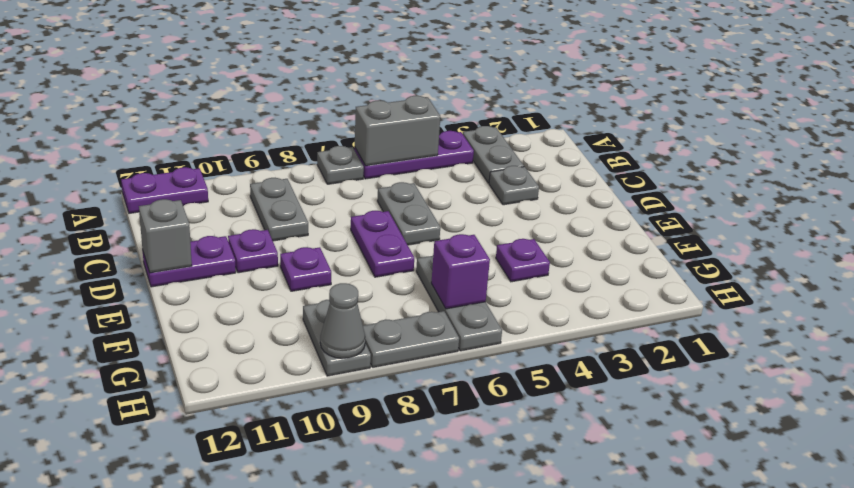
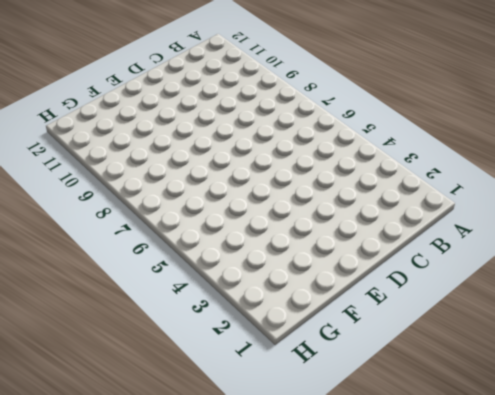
none -> grey plate A3:B3 level 1
none -> purple plate A4:A6 level 1
none -> grey plate A7 level 1

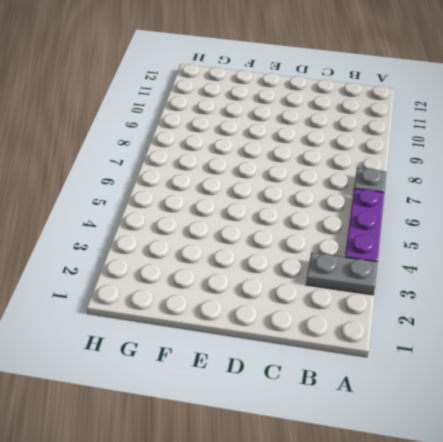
none -> purple plate A11:A12 level 1
none -> grey plate B9:C9 level 1
none -> grey plate C3 level 1

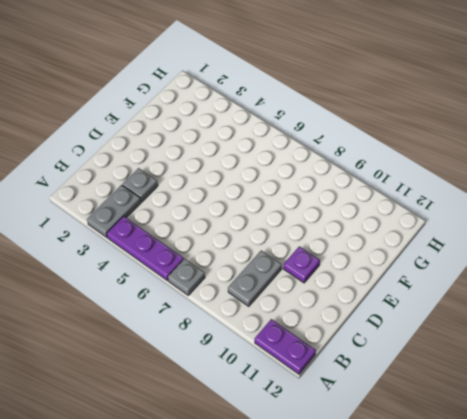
none -> grey plate C6:D6 level 1
none -> purple plate D7:E7 level 1
none -> purple plate D11:D12 level 1

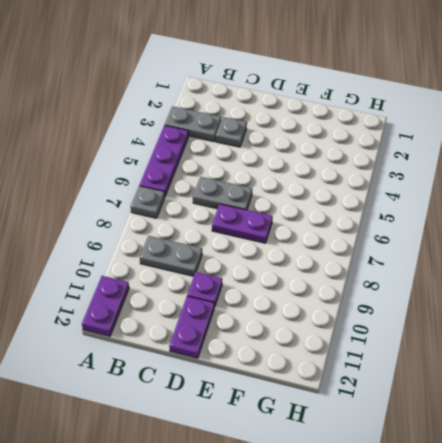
none -> purple plate E9 level 1
none -> purple plate F4 level 1
none -> grey plate F6:H6 level 1

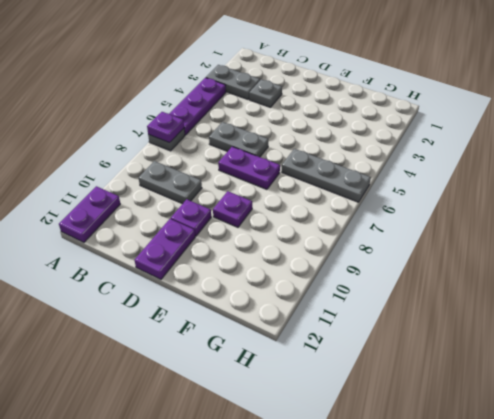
purple plate A7 level 2 -> purple plate F4 level 1
none -> grey plate G9:H9 level 1
none -> grey plate H7:H8 level 1
none -> grey brick A5:A6 level 2

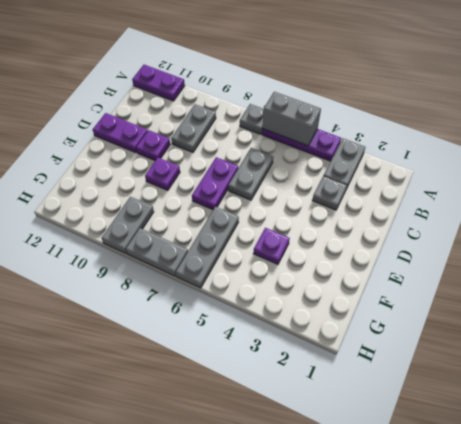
none -> grey brick D12 level 2
none -> purple brick G6 level 2
none -> grey cone H9 level 2

